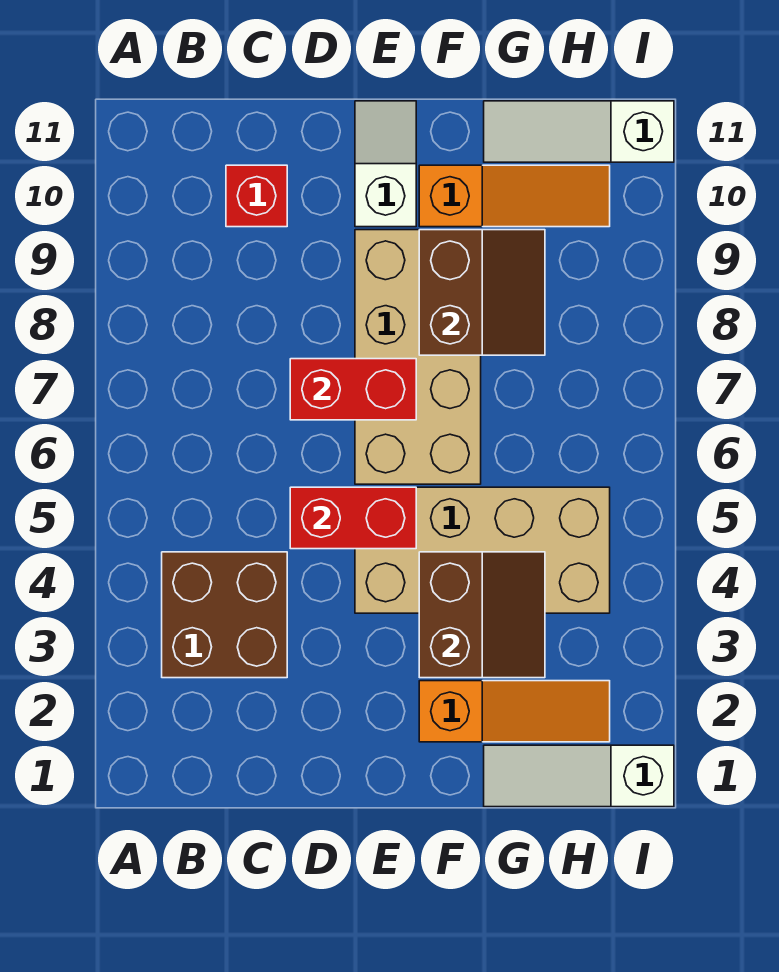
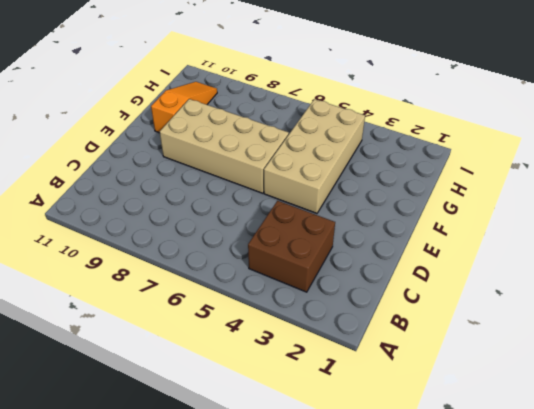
none -> red brick C10 level 1
none -> white slope E10:E11 level 1 top 10
none -> orange slope F2:H2 level 1 top F

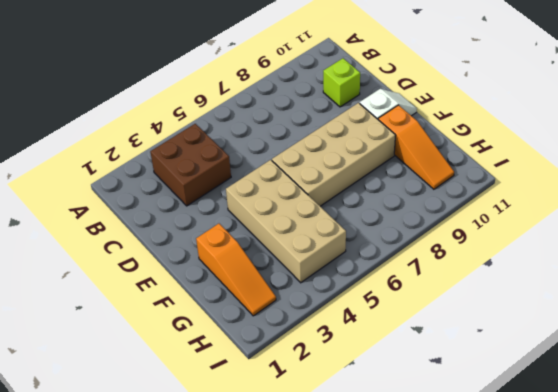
lime brick C10 level 1 -> red brick C10 level 1
none -> white slope G1:I1 level 1 top I
none -> white slope G11:I11 level 1 top I
none -> red brick D5:E5 level 2

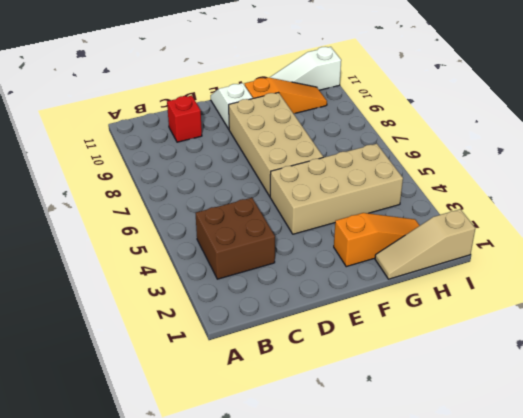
tan slope G1:I1 level 1 top I -> white slope G1:I1 level 1 top I
none -> red brick D5:E5 level 2
none -> red brick D7:E7 level 2
none -> brown slope F3:G4 level 2 top F

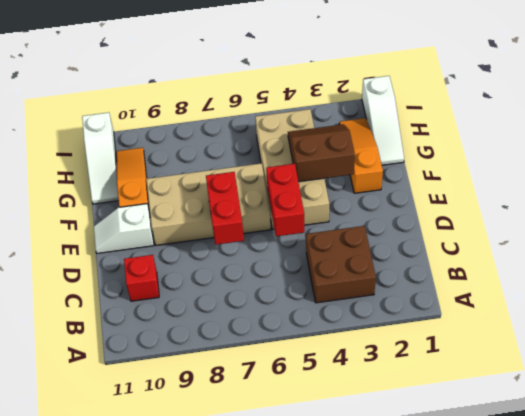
none -> brown slope F8:G9 level 2 top F

